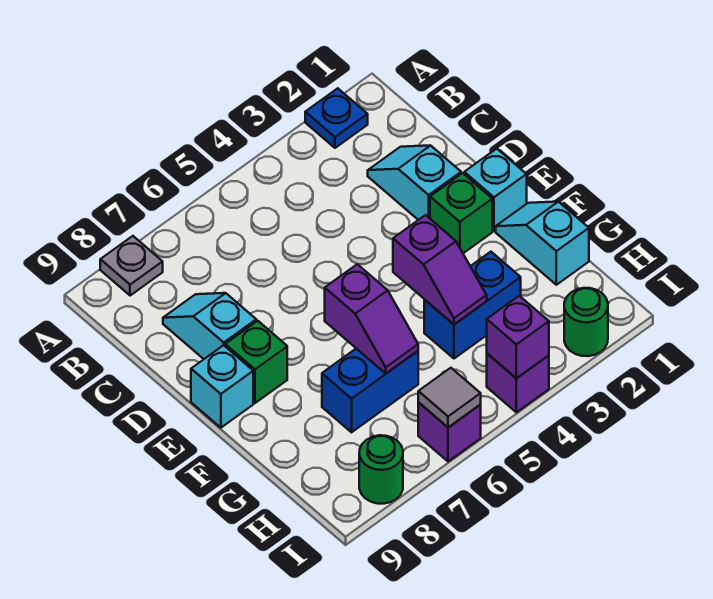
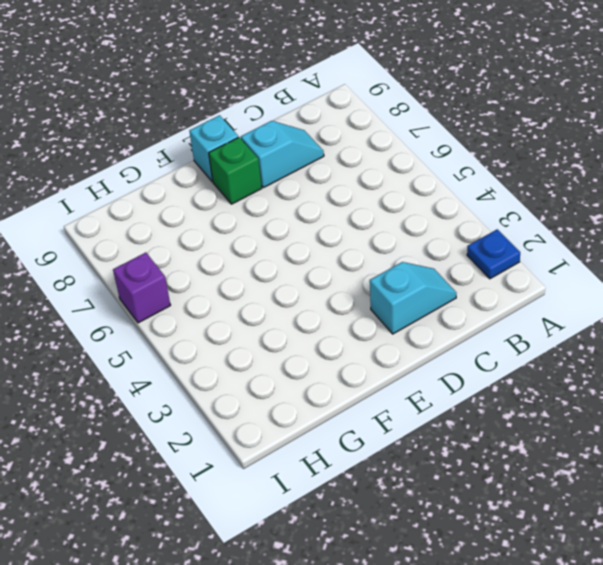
none -> grey plate A8 level 1
none -> cyan brick E1 level 1
none -> green brick E2 level 1

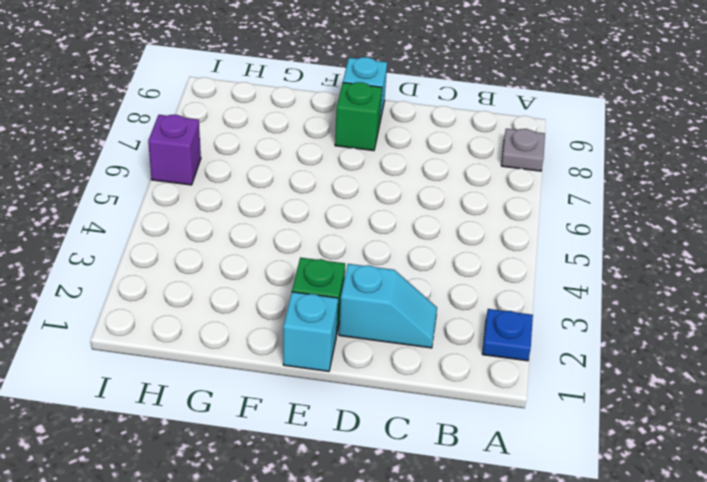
none -> cyan slope C8:D8 level 1 top D
none -> cyan slope F1:G1 level 1 top G
none -> blue brick G3:G4 level 1

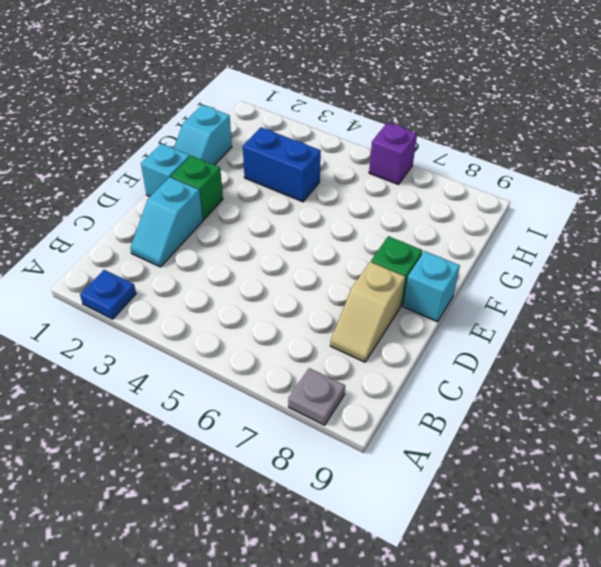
tan slope C8:D8 level 1 top D -> cyan slope C8:D8 level 1 top D
none -> blue brick G6:G7 level 1
none -> green round brick I2 level 1
none -> purple brick I4 level 1

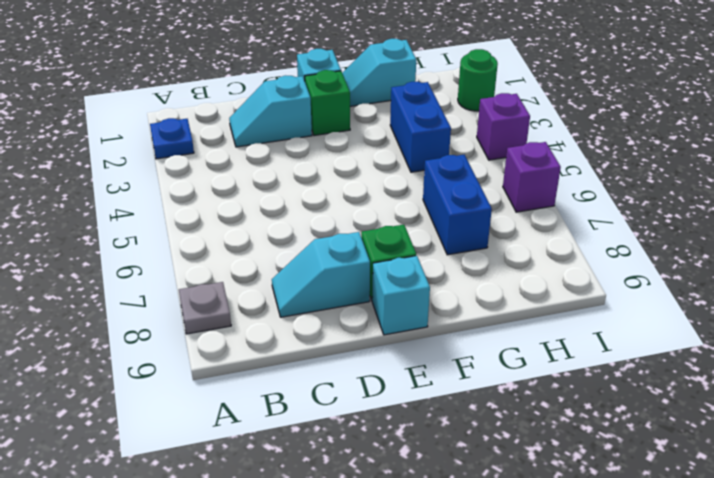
none -> green round brick I8 level 1
none -> purple slope F4:G4 level 2 top F
none -> purple slope F6:G6 level 2 top F

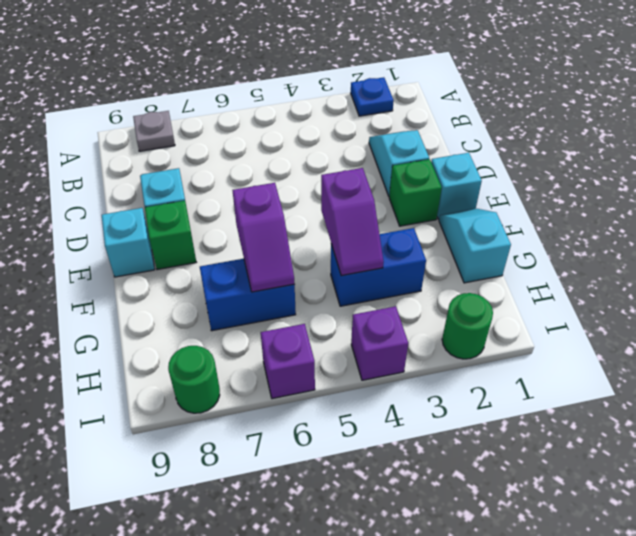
none -> purple brick I4 level 2
none -> grey tile I6 level 2

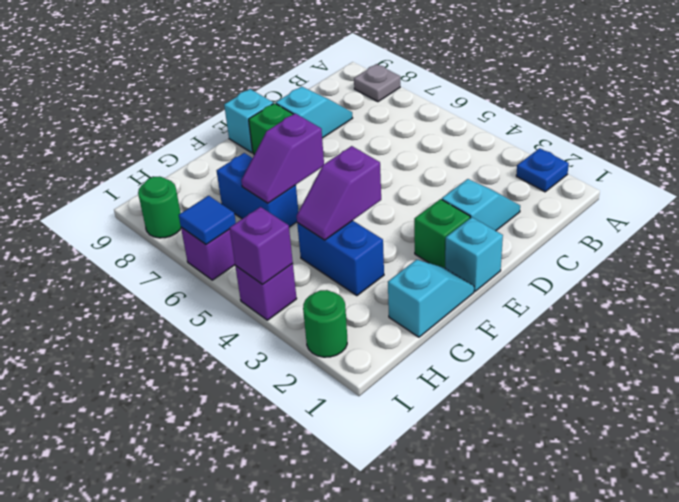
blue tile I6 level 2 -> grey tile I6 level 2

